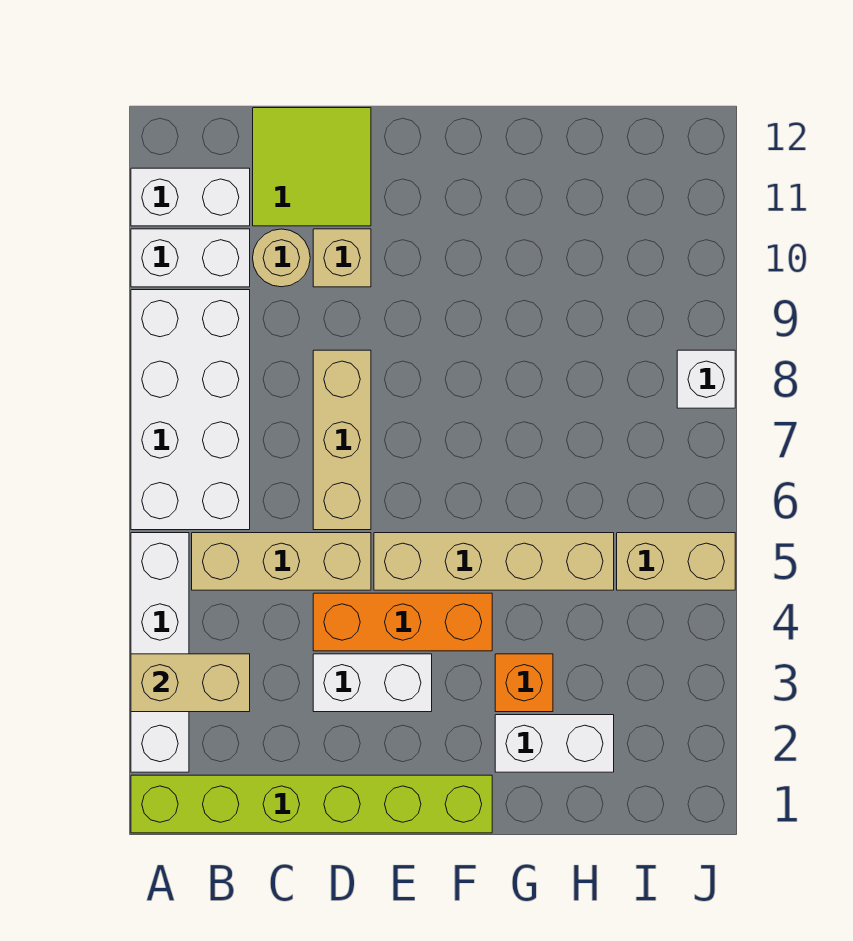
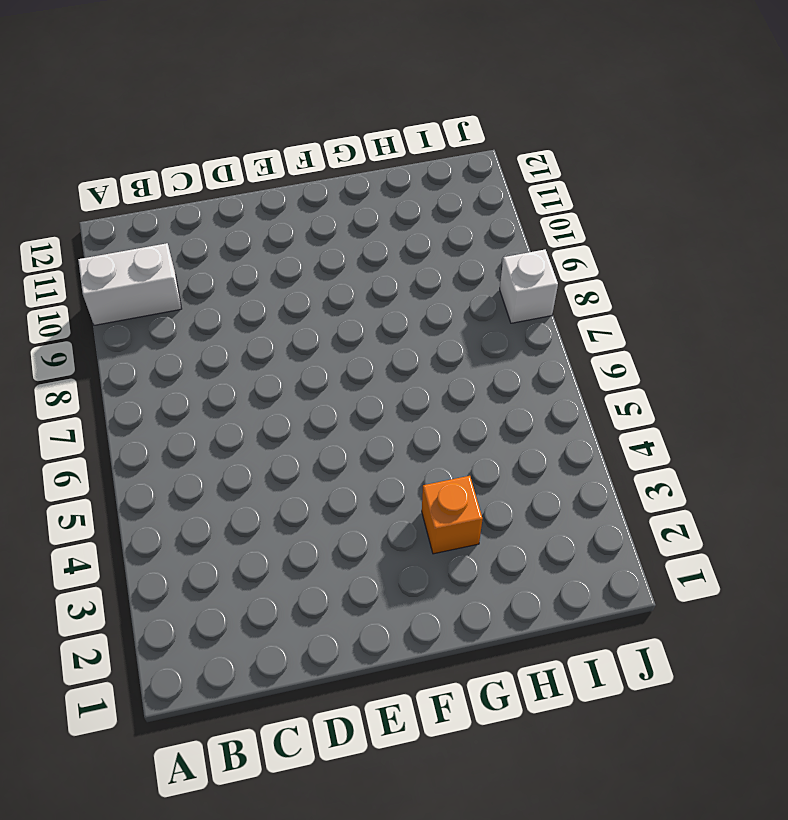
none -> lime brick A1:F1 level 1
none -> white brick A2:A5 level 1
none -> white brick A6:B9 level 1

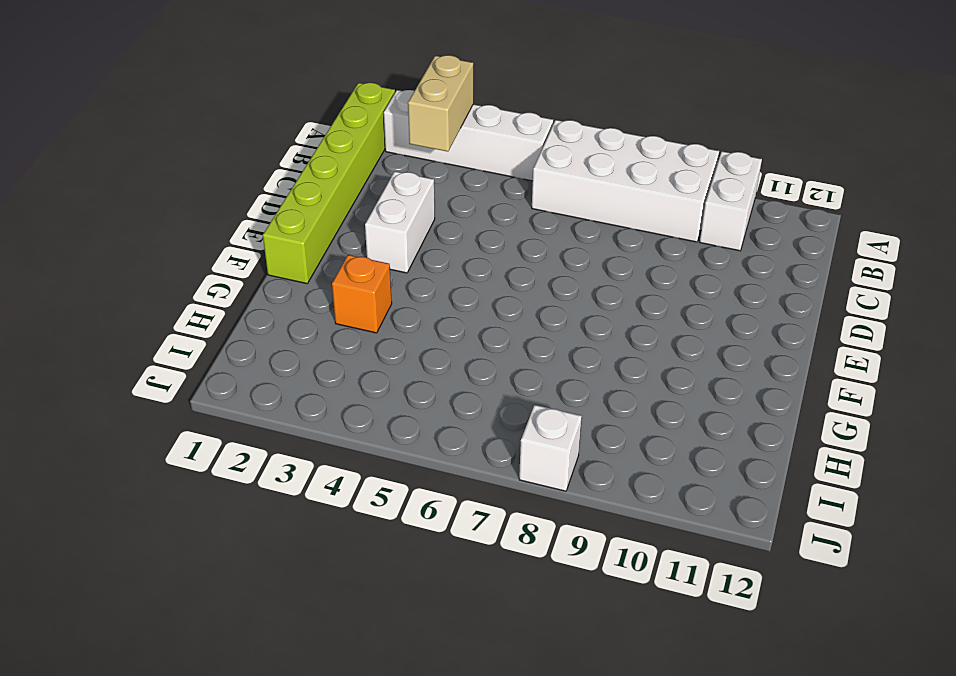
none -> white brick A11:B11 level 1
none -> tan brick B5:D5 level 1
none -> tan round brick C10 level 1

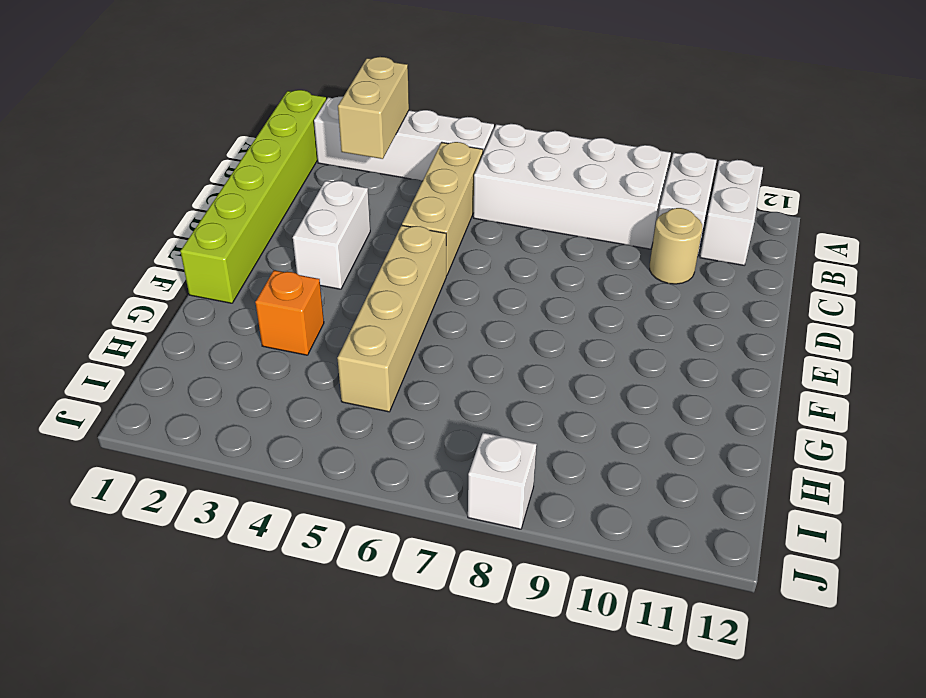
none -> lime tile C11:D12 level 1
none -> orange brick D4:F4 level 1
none -> tan brick D6:D8 level 1

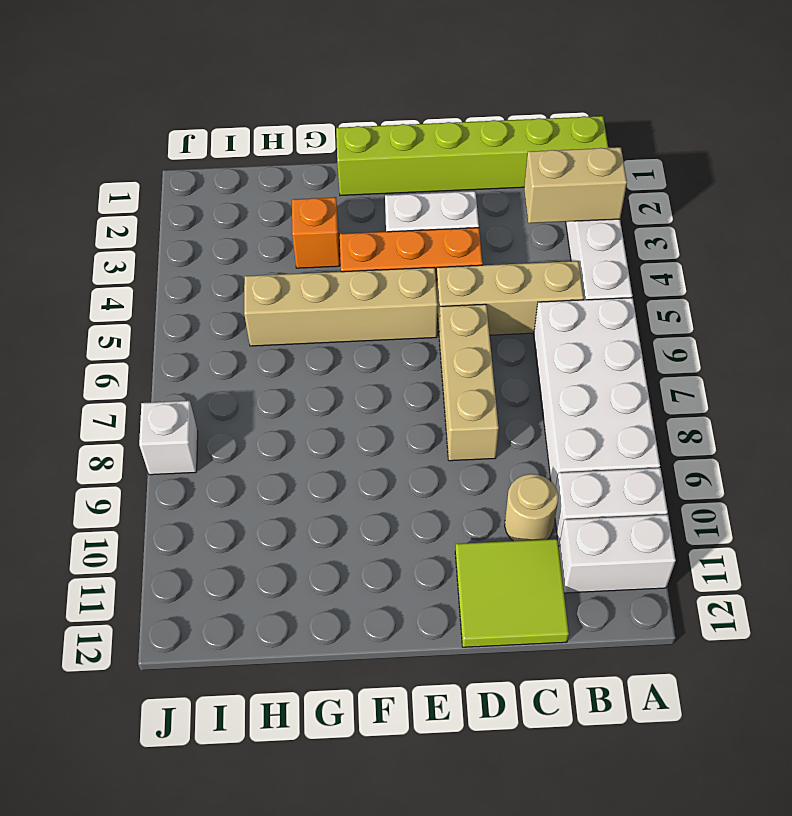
none -> tan brick D10 level 1
none -> white brick G2:H2 level 1
none -> tan brick I5:J5 level 1

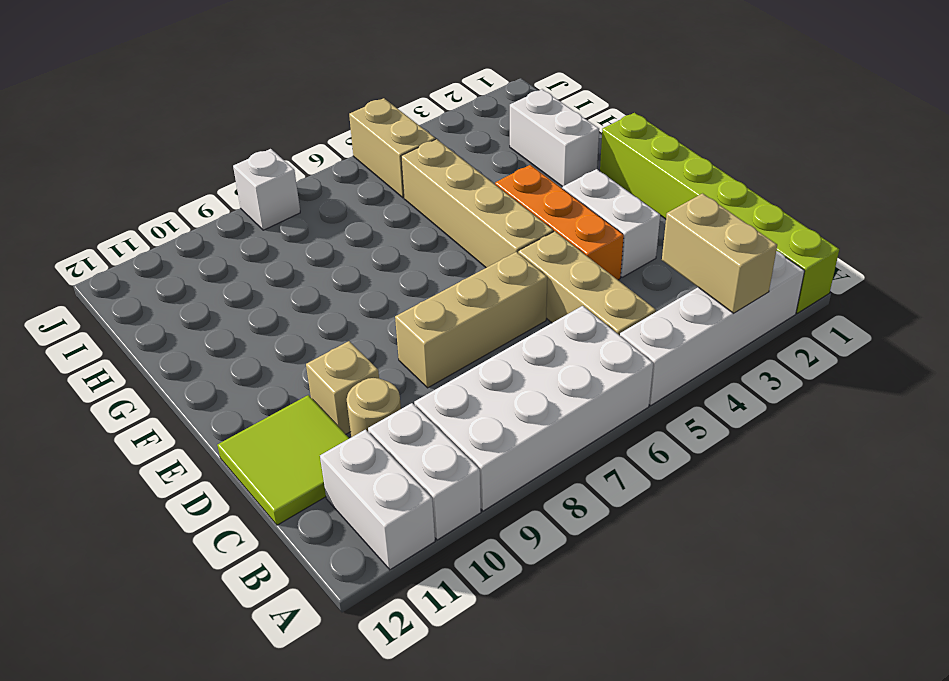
none -> orange brick G3 level 1

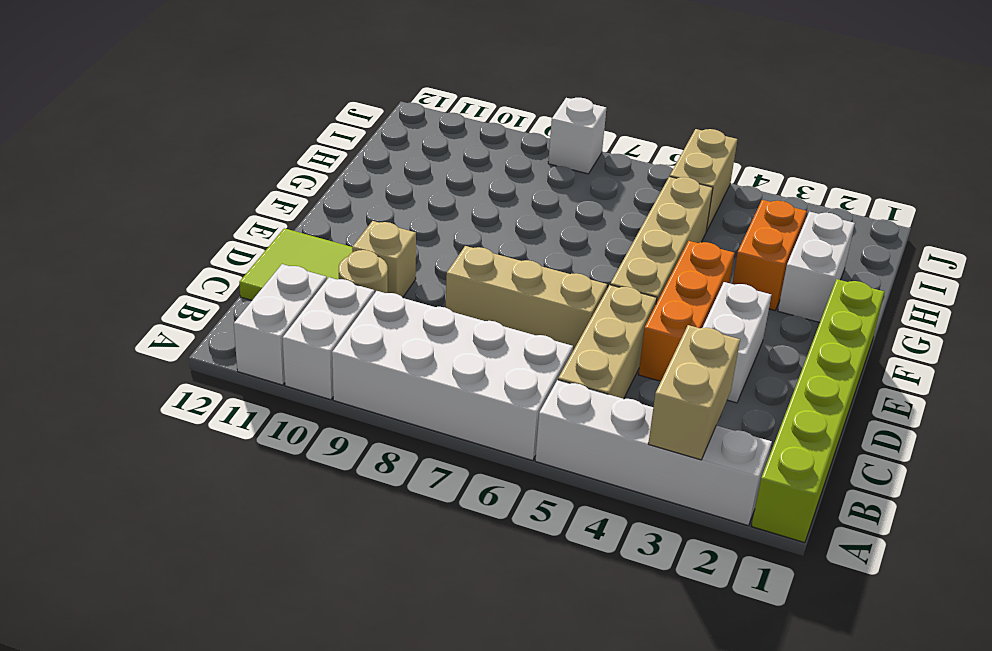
orange brick G3:H3 level 1 -> orange brick G3 level 1

